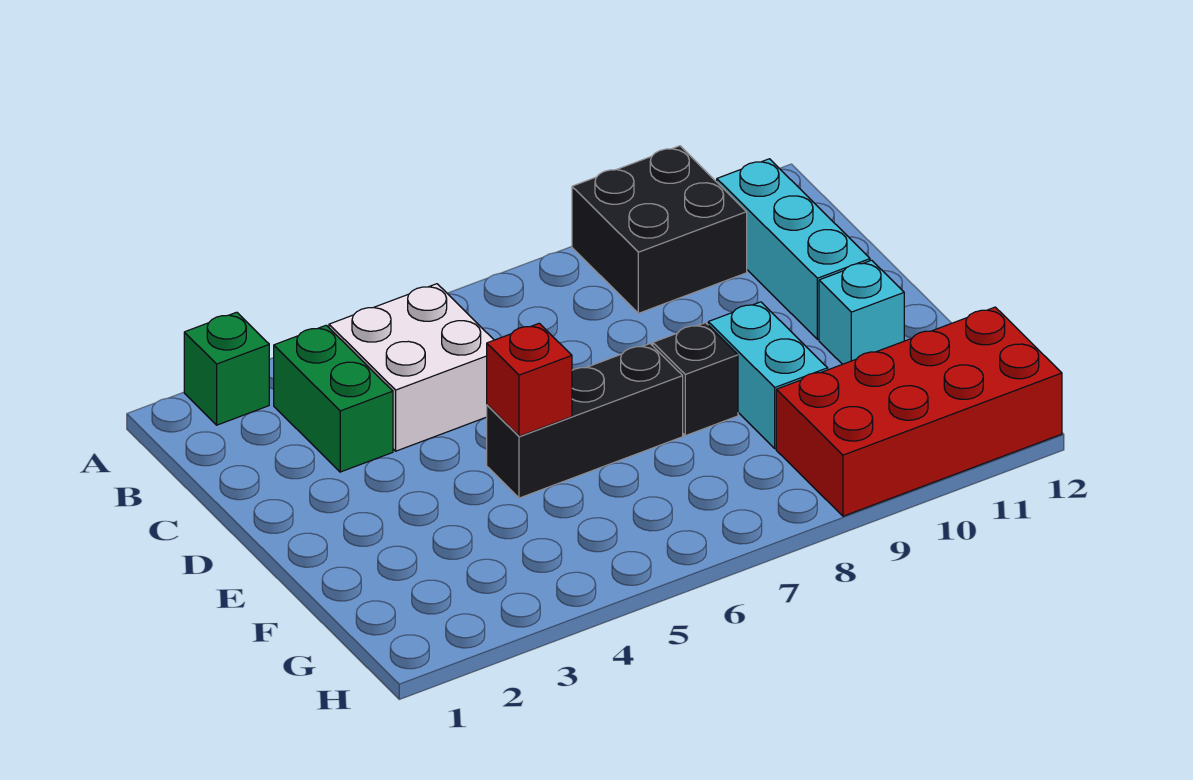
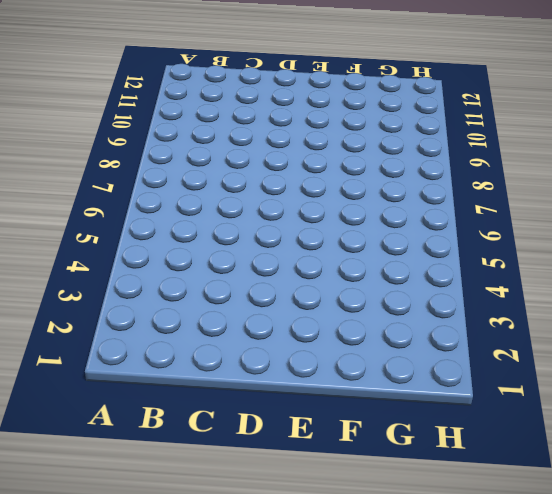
none -> green brick A2 level 1
none -> black brick A9:B10 level 1

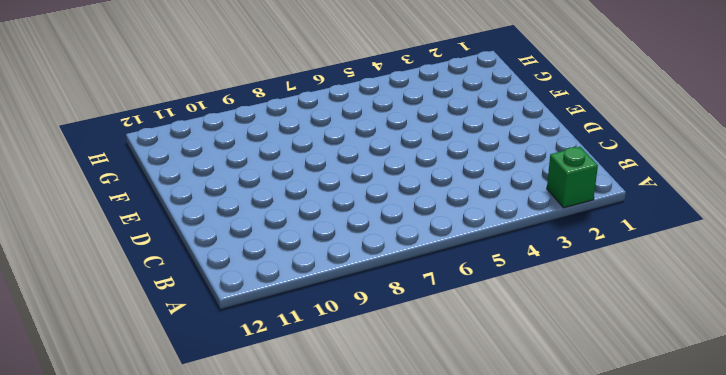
none -> black brick A9:B10 level 1
none -> green brick B3:C3 level 1

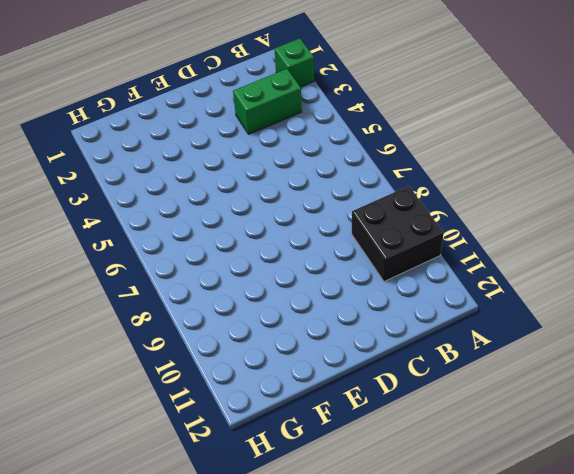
none -> white brick B4:C5 level 1
none -> cyan brick B11:D11 level 1

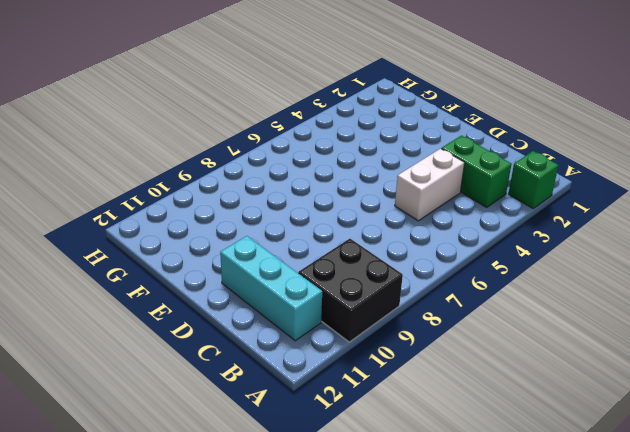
white brick C4:C5 level 1 -> white brick B4:C5 level 1
none -> black brick E5:E7 level 1
none -> black brick E8 level 1

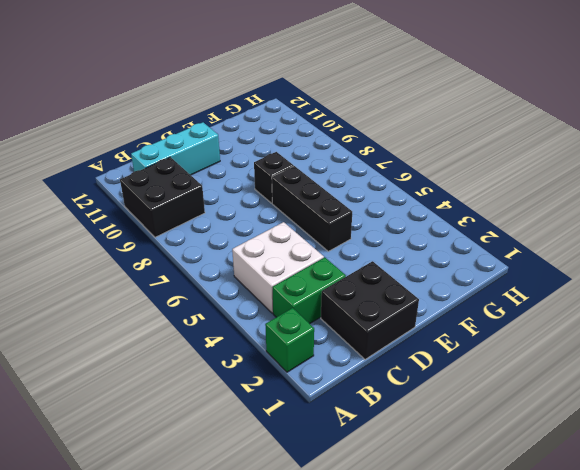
black brick C1:D2 level 1 -> none
none -> cyan brick E9:F9 level 1
none -> cyan brick E11 level 1

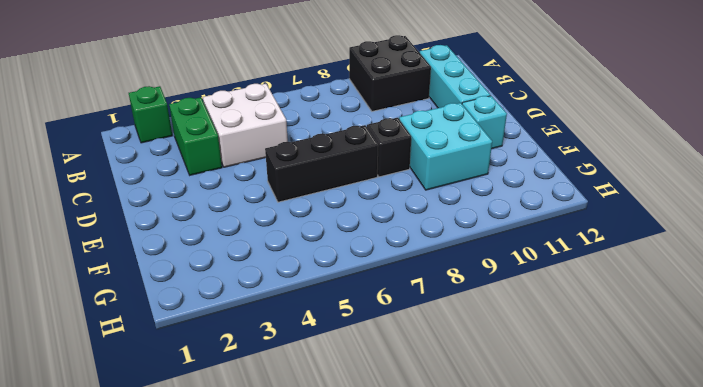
cyan brick E9:F10 level 1 -> cyan brick E9:F9 level 1
none -> red brick G9:H12 level 1
none -> red brick E5 level 2

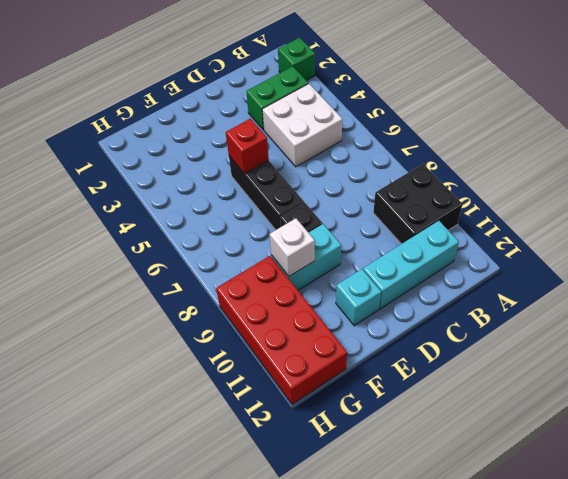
white brick F9 level 2 -> none

